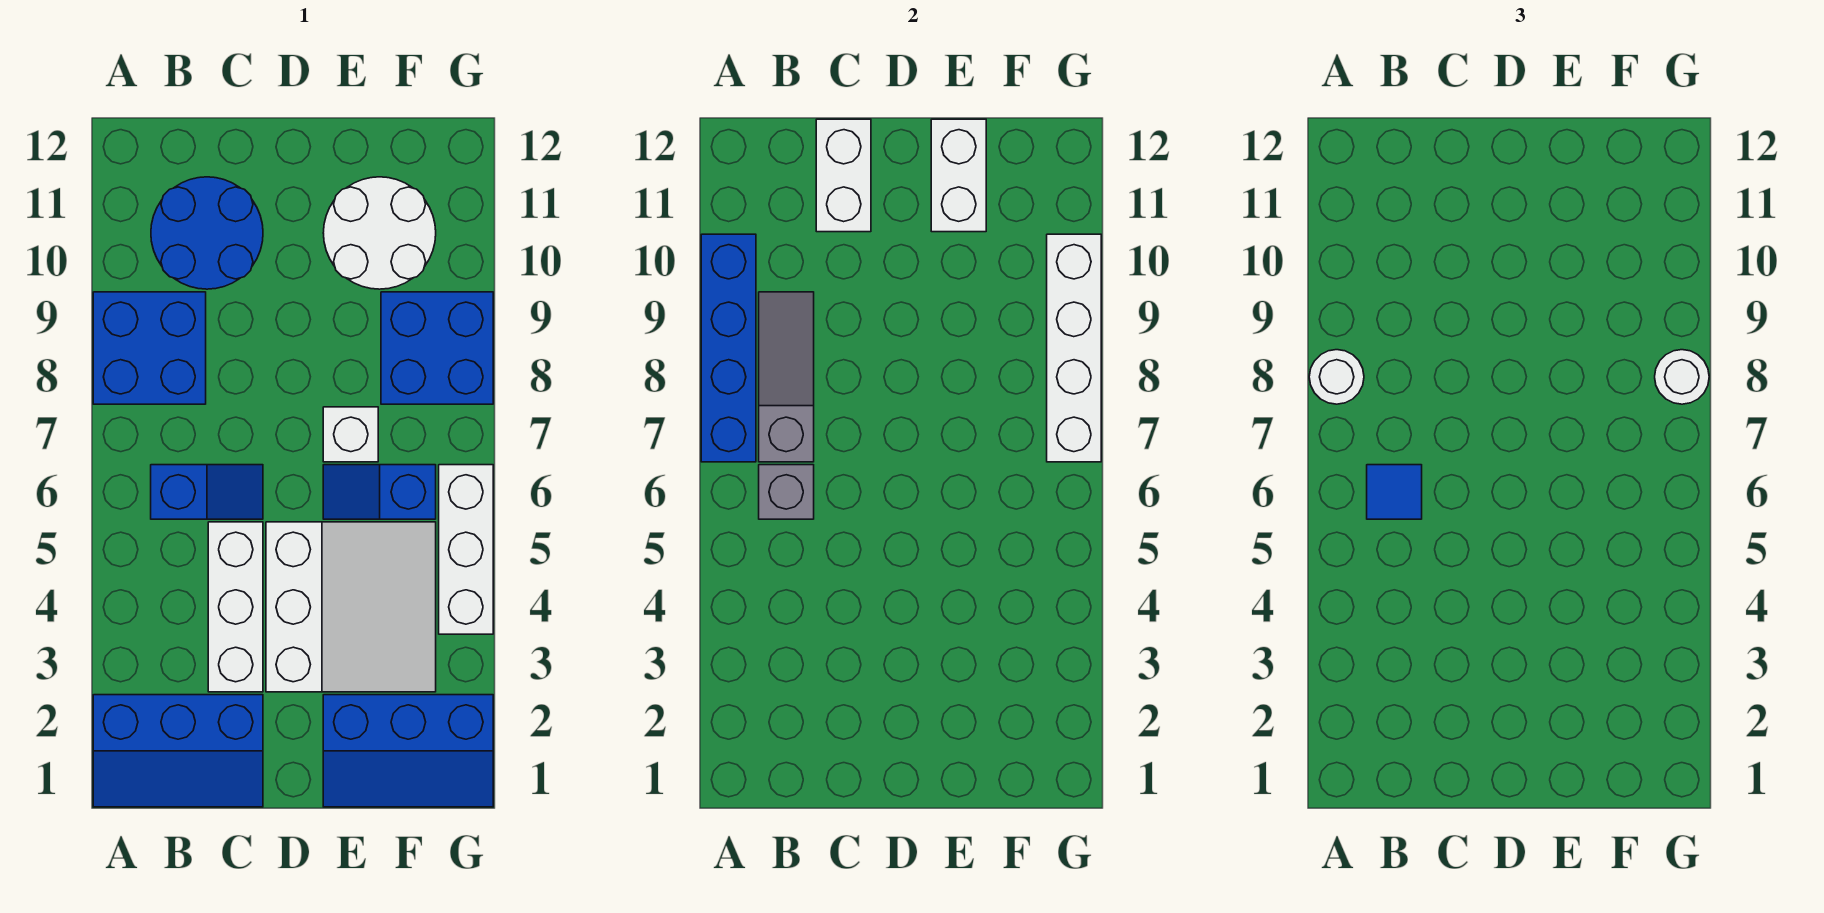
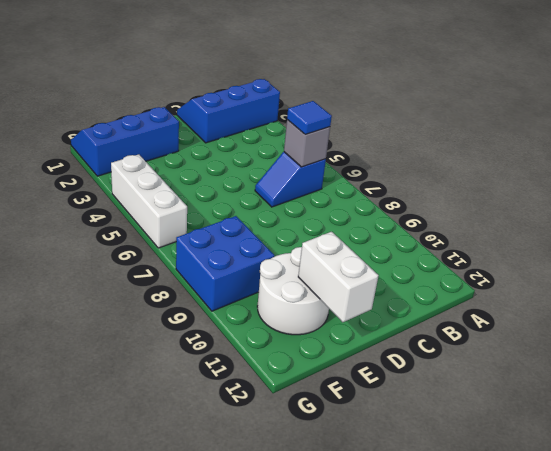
none -> blue brick A8:B9 level 1
none -> blue round brick B10:C11 level 1
none -> white brick C3:C5 level 1

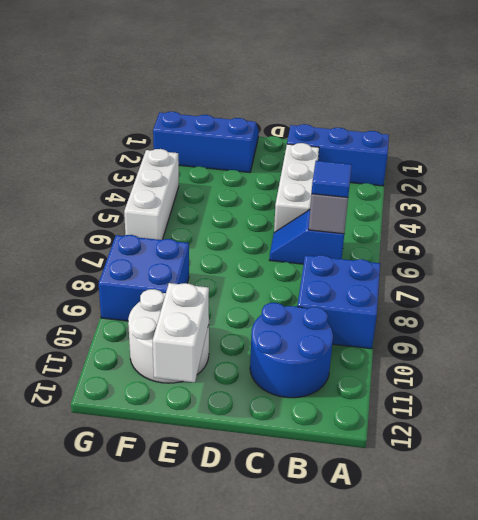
none -> white slope D3:F5 level 1 top D
none -> blue slope E6:F6 level 1 top F
none -> white brick E7 level 1

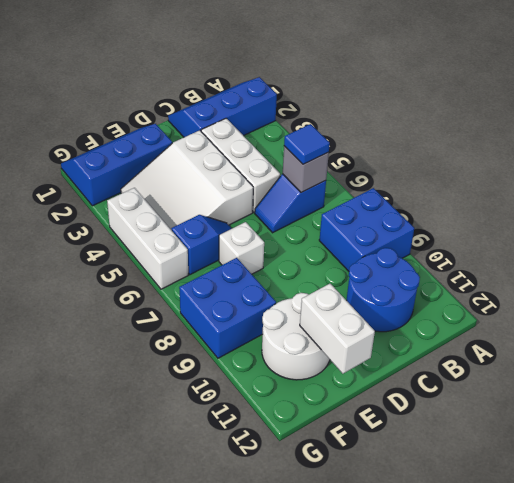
none -> blue brick A7:A10 level 2
none -> grey slope B7:B9 level 2 top 7
none -> white brick C11:C12 level 2

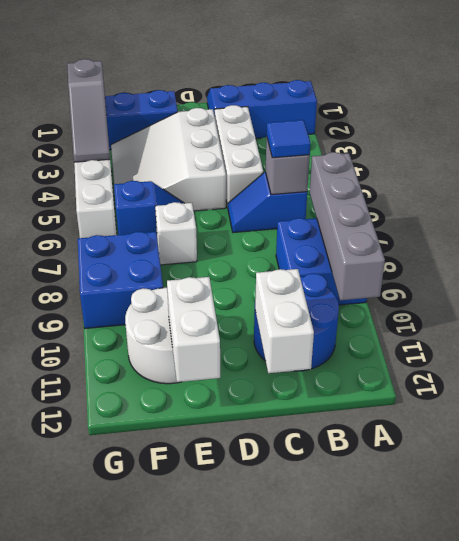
grey brick A7:A10 level 2 -> blue brick A7:A10 level 2
grey slope G2:G4 level 2 top 2 -> grey slope B7:B9 level 2 top 7
none -> white brick G7:G10 level 2
none -> white round brick A8 level 3
none -> white round brick G8 level 3

